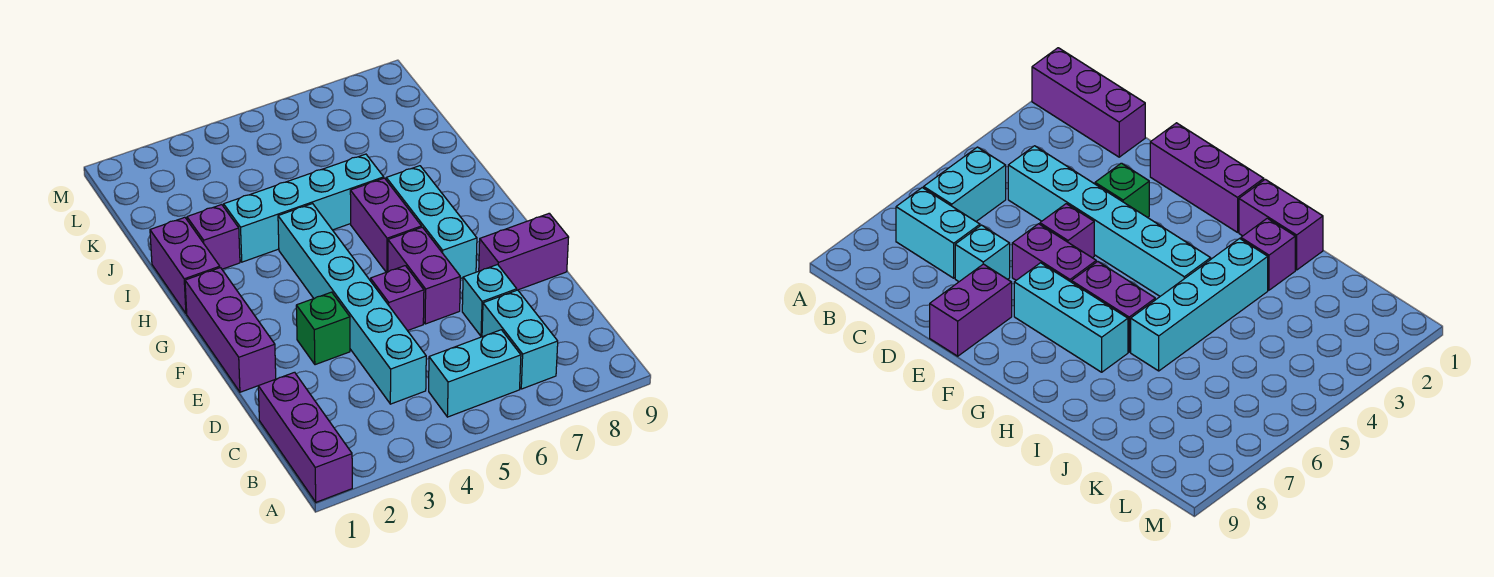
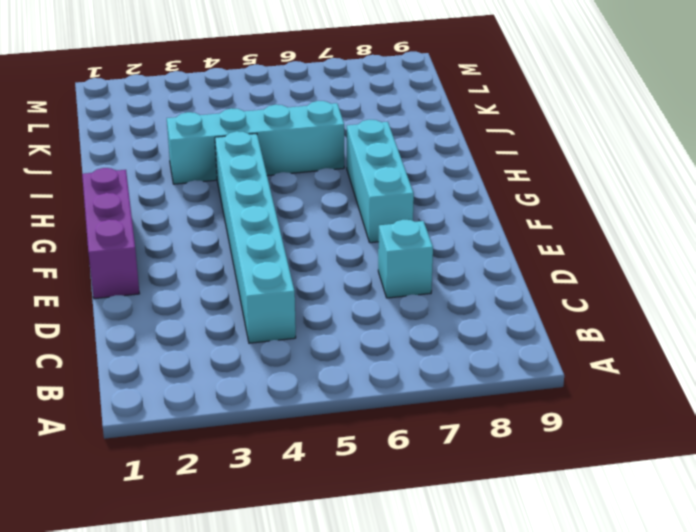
none -> purple brick A1:C1 level 1
none -> cyan brick B5:B6 level 1
none -> cyan brick B7:C7 level 1

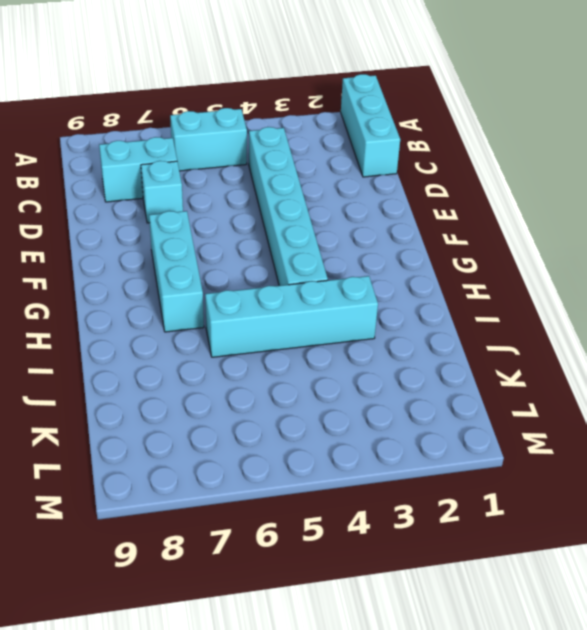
cyan brick A1:C1 level 1 -> purple brick A1:C1 level 1
cyan brick C7:C8 level 1 -> cyan brick B7:C7 level 1
none -> purple brick E1:G1 level 1
none -> green brick E3 level 1
none -> purple brick E5 level 1

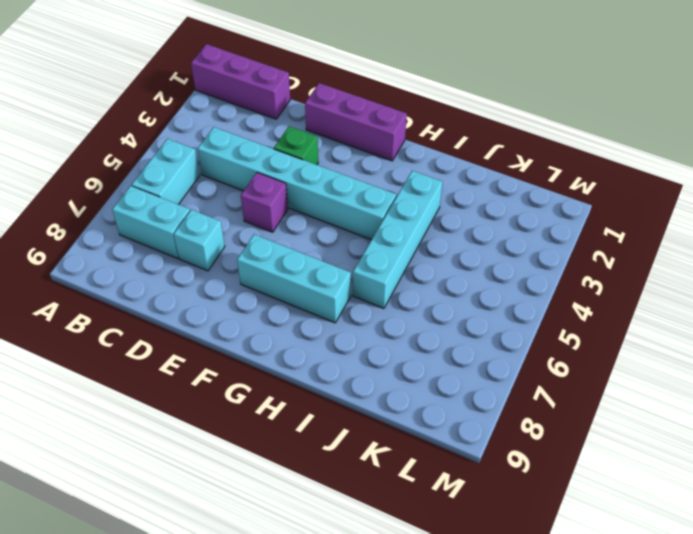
none -> purple brick E6:F6 level 1
none -> purple brick E8:E9 level 1
none -> purple brick G6:H6 level 1

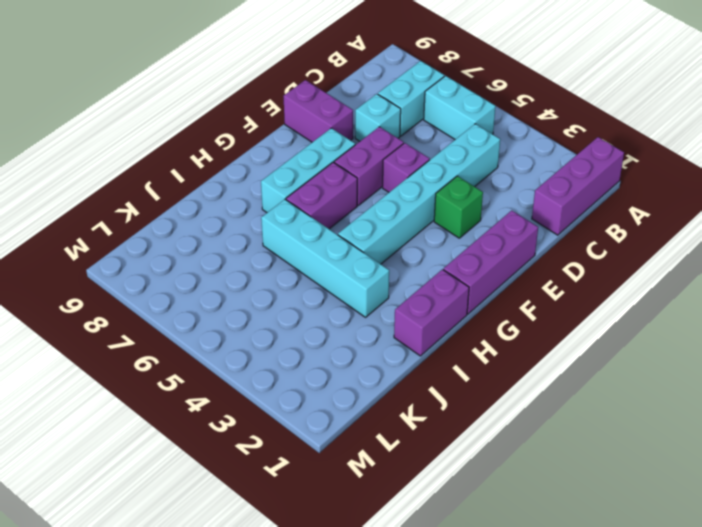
none -> purple brick I2 level 1

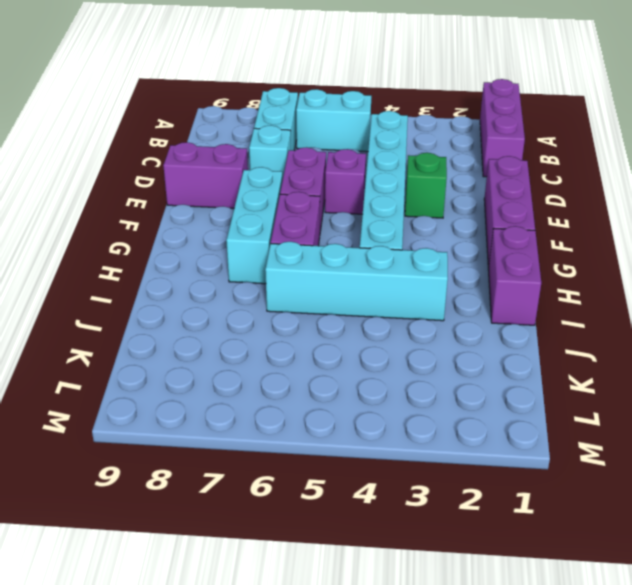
none -> purple brick I2 level 1

